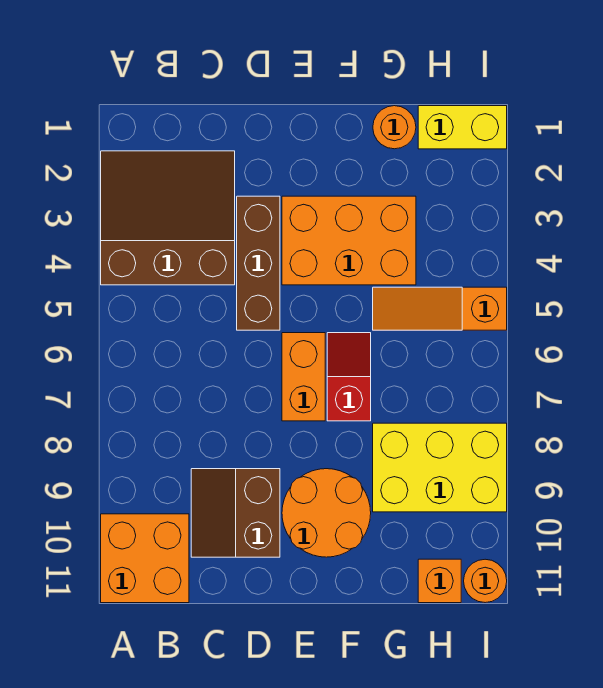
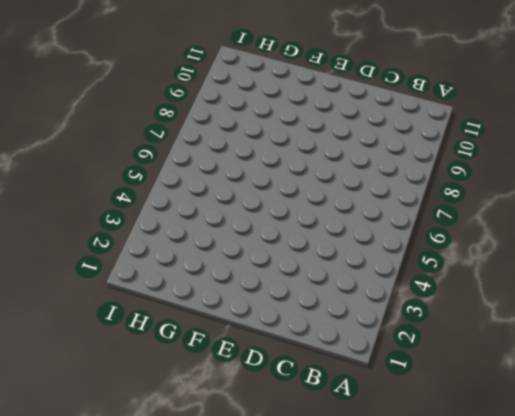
none -> brown slope A2:C4 level 1 top 4
none -> orange brick A10:B11 level 1
none -> brown slope C9:D10 level 1 top D

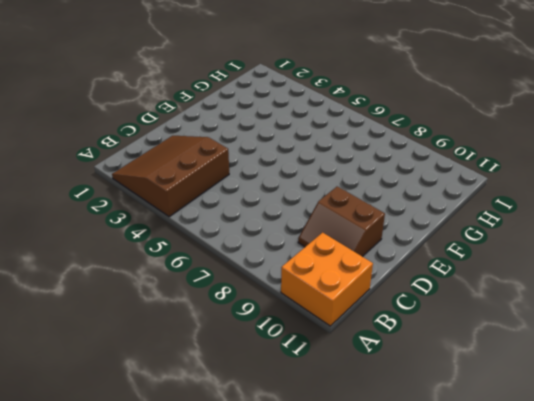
none -> brown brick D3:D5 level 1
none -> orange brick E3:G4 level 1
none -> orange brick E6:E7 level 1

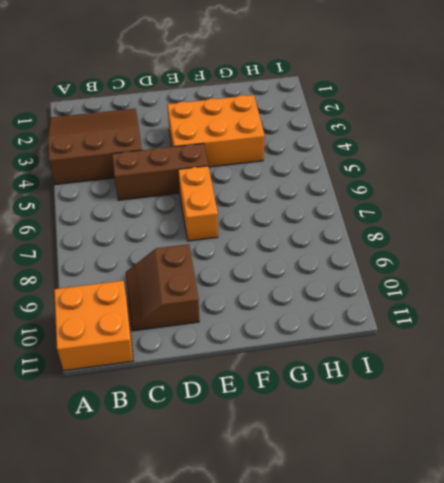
brown brick C5:E5 level 1 -> brown brick D3:D5 level 1
none -> orange round brick E9:F10 level 1
none -> red slope F6:F7 level 1 top 7
none -> orange round brick G1 level 1

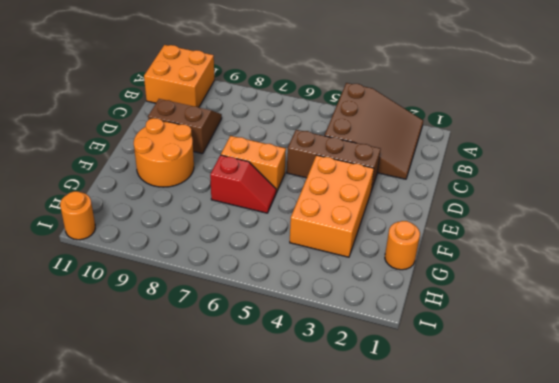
none -> orange slope G5:I5 level 1 top I
none -> yellow brick G8:I9 level 1
none -> yellow brick H1:I1 level 1

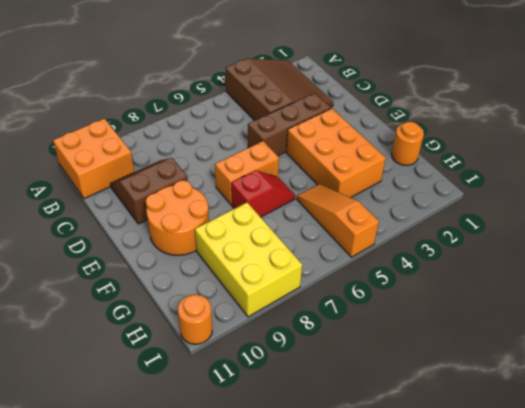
none -> yellow brick H1:I1 level 1
none -> orange brick H11 level 1

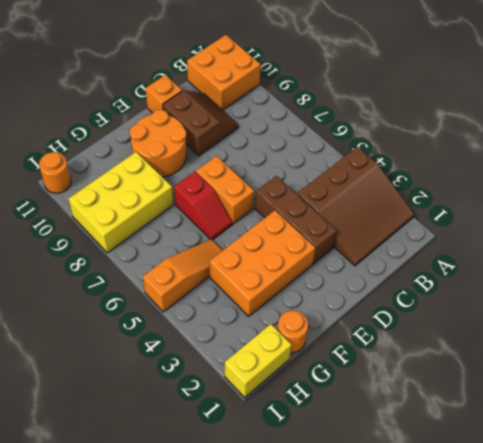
orange brick D11 level 1 -> orange brick H11 level 1

